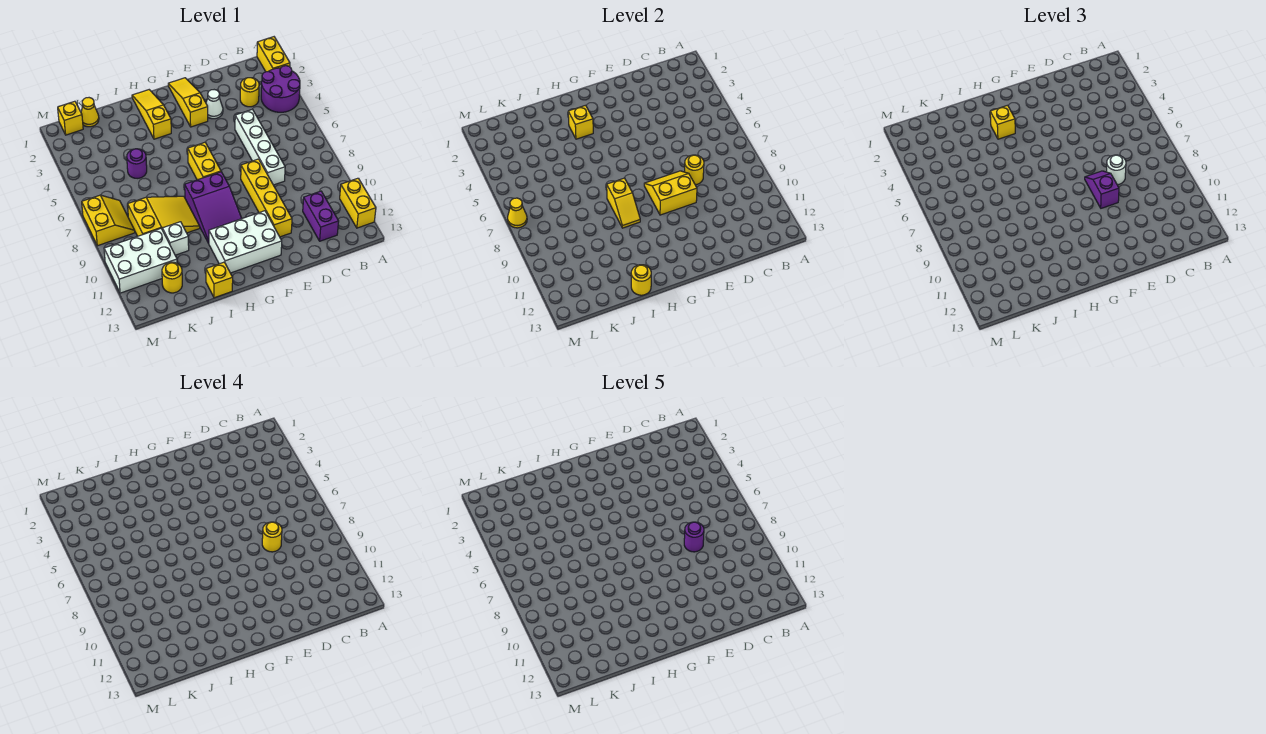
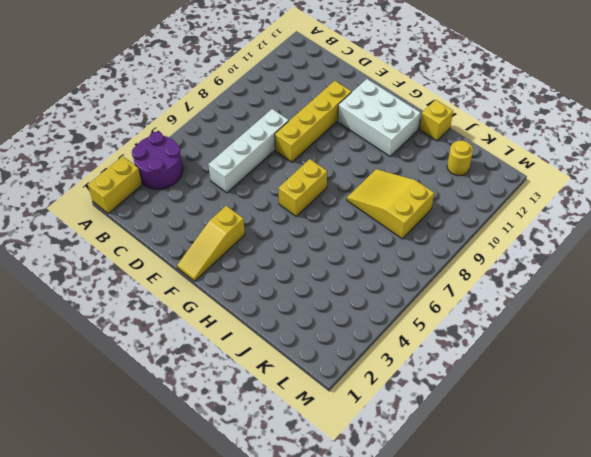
none -> yellow brick A11:A12 level 1
none -> yellow round brick C3 level 1
none -> purple brick C11:C12 level 1
none -> white cone E3 level 1

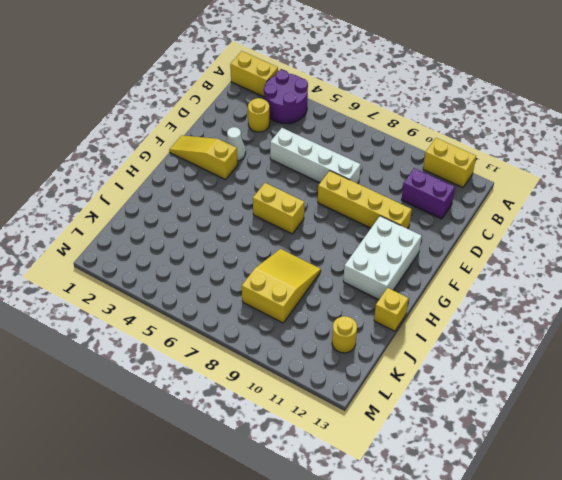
none -> purple slope G8:H10 level 1 top 8
none -> yellow slope H1:H3 level 1 top 3
none -> purple round brick J5 level 1
none -> white brick J10 level 1

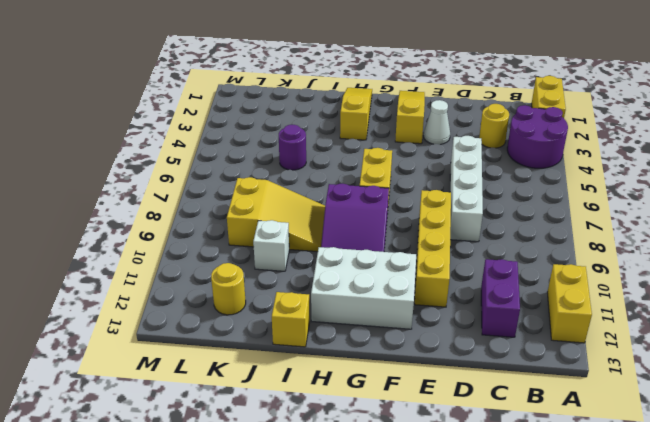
none -> yellow cone K1 level 1
none -> white brick K10:M11 level 1
none -> yellow brick L1 level 1
none -> yellow slope L7:M8 level 1 top M

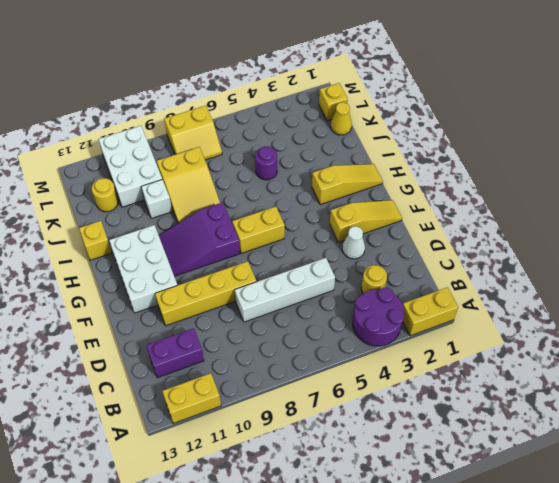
none -> yellow round brick D8 level 2
none -> yellow slope E8:F9 level 2 top 9
none -> yellow brick H3 level 2
none -> yellow slope H8:H9 level 2 top 8

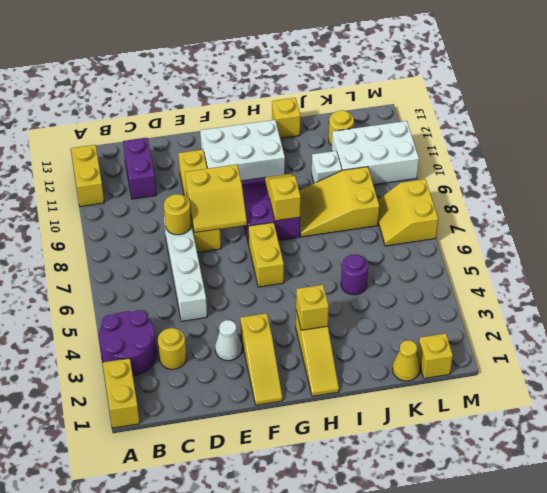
none -> yellow round brick I13 level 2
none -> yellow cone M7 level 2
none -> white round brick D8 level 3
none -> purple slope E8:E9 level 3 top 9

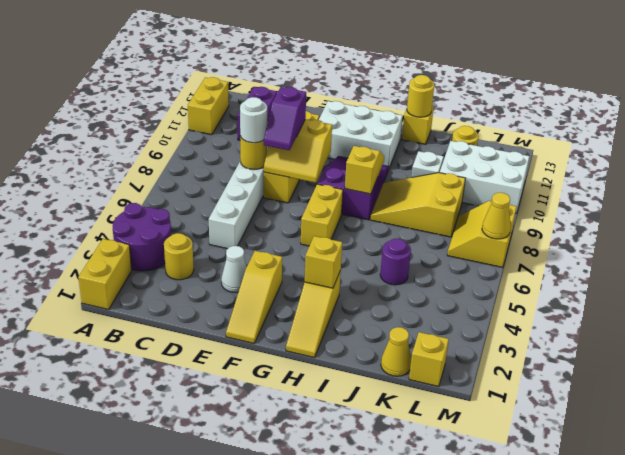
none -> yellow brick H3 level 3
none -> yellow round brick D8 level 4
none -> purple round brick D8 level 5

